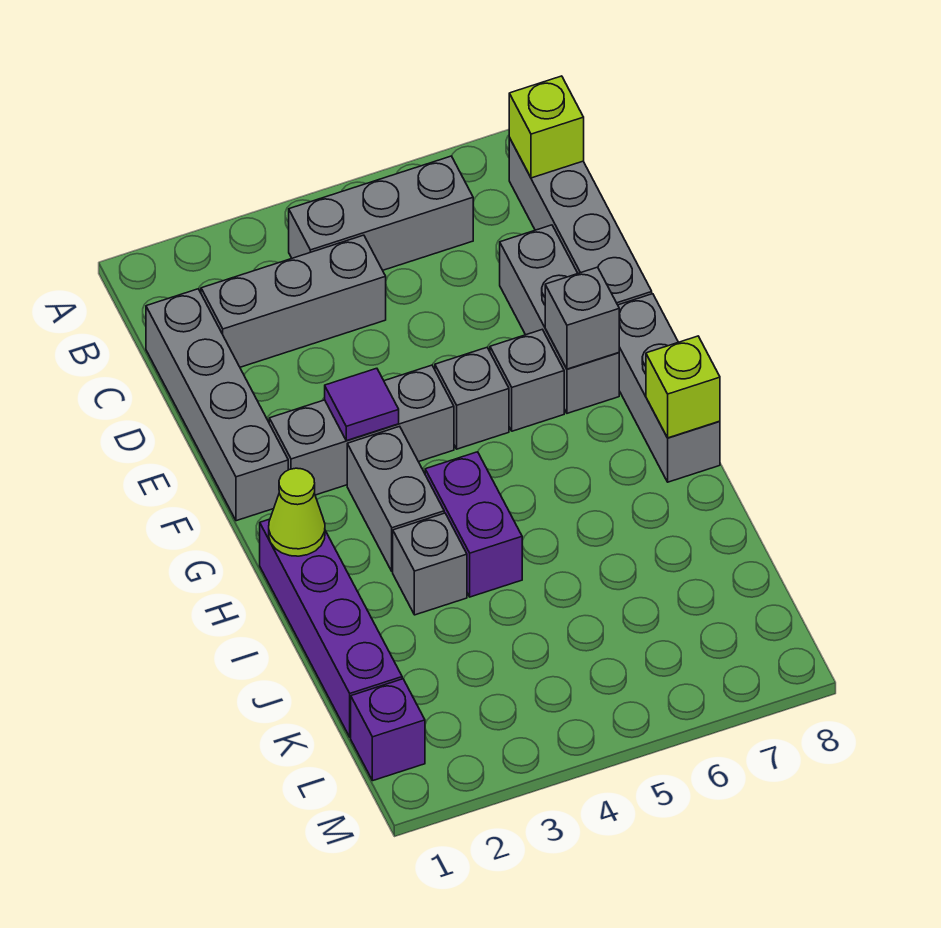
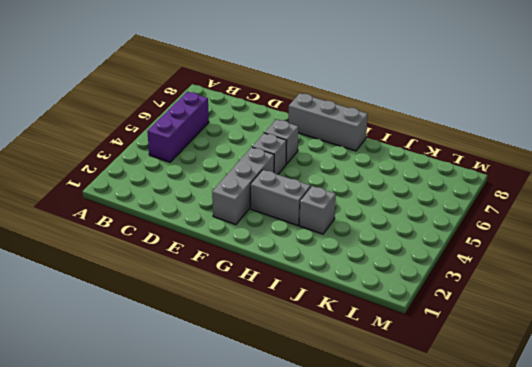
purple brick B4:B6 level 1 -> grey brick B4:B6 level 1
none -> grey brick B8:E8 level 1
none -> grey brick C1:F1 level 1
none -> grey brick C2:C4 level 1

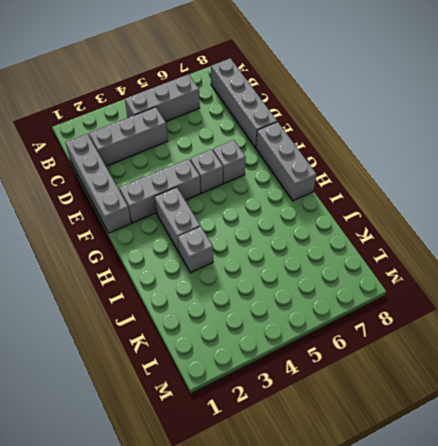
none -> grey brick D7:F7 level 1
none -> purple brick H1:K1 level 1
none -> purple brick H4:I4 level 1

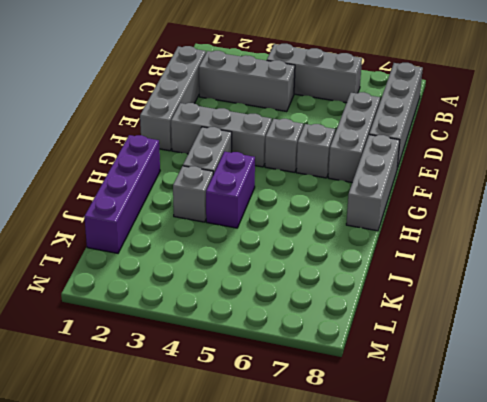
none -> purple brick L1 level 1
none -> lime brick B8 level 2
none -> purple tile F3 level 2

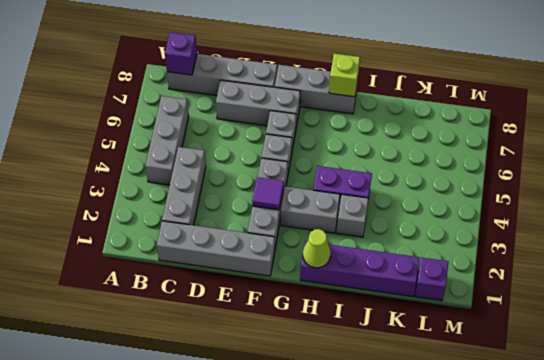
purple brick B8 level 2 -> lime brick B8 level 2
none -> grey brick F7 level 2

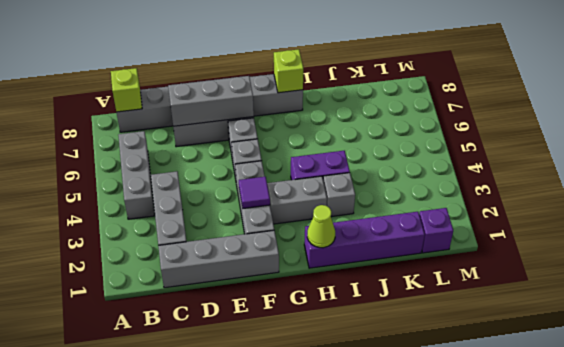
grey brick D7:F7 level 2 -> grey brick F7 level 2

